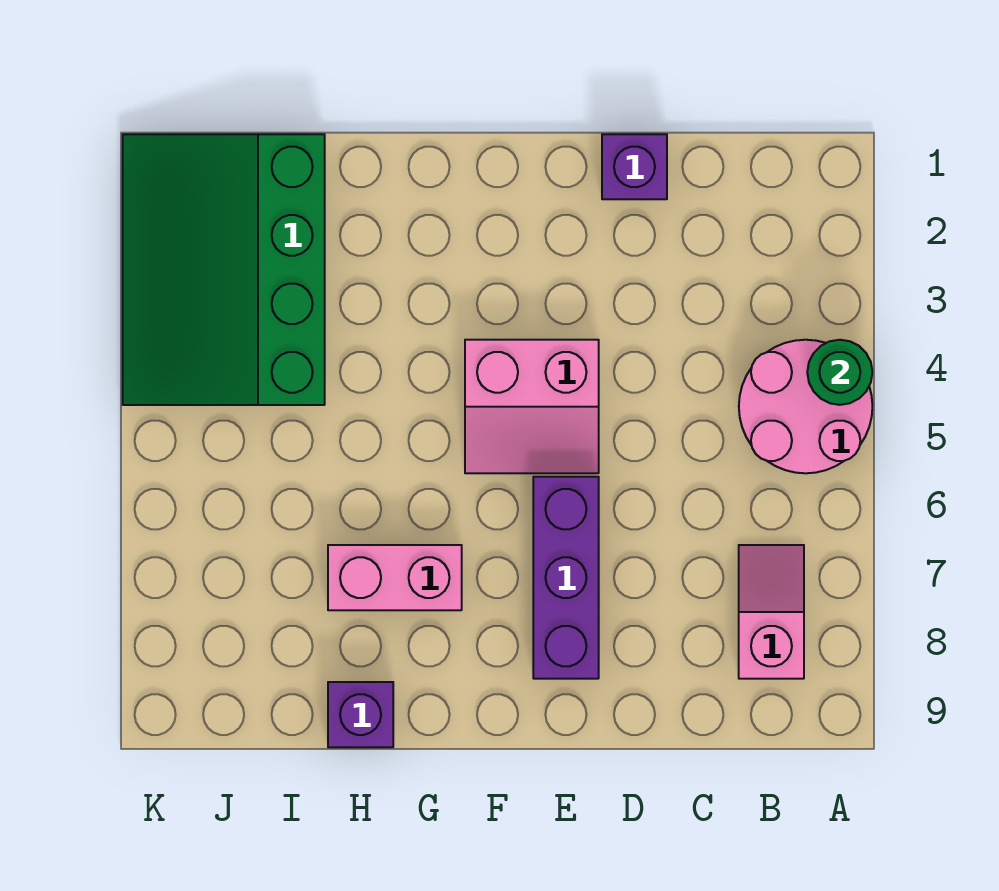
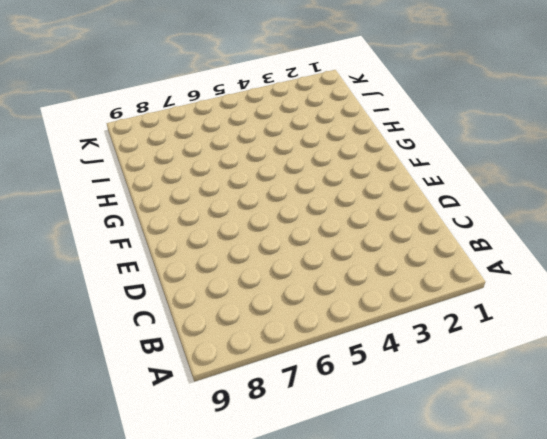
none -> pink round brick A4:B5 level 1
none -> pink slope B7:B8 level 1 top 8

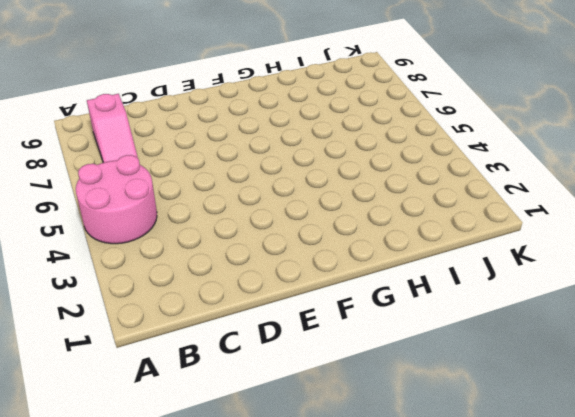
none -> purple brick D1 level 1
none -> pink slope E4:F5 level 1 top 4

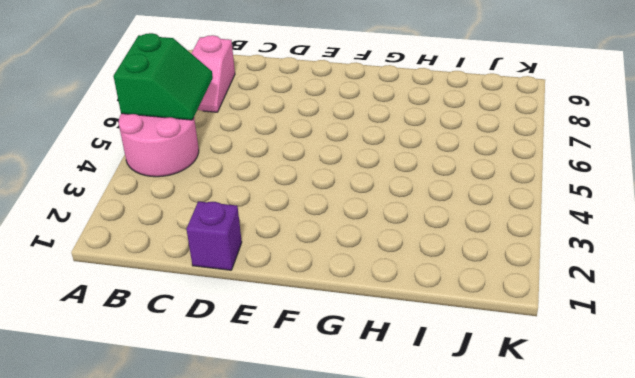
green slope A5:B6 level 2 top A -> none
none -> pink slope E4:F5 level 1 top 4
none -> purple brick E6:E8 level 1

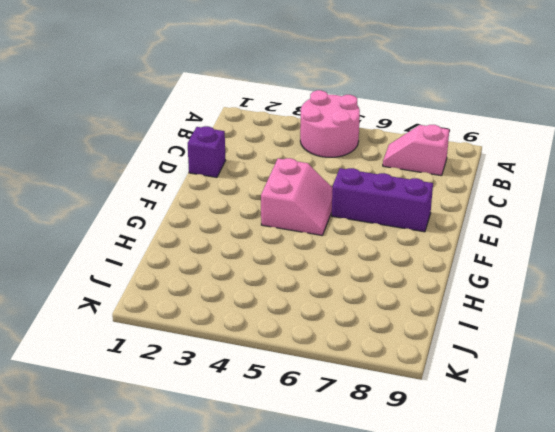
none -> pink brick G7:H7 level 1
none -> purple brick H9 level 1

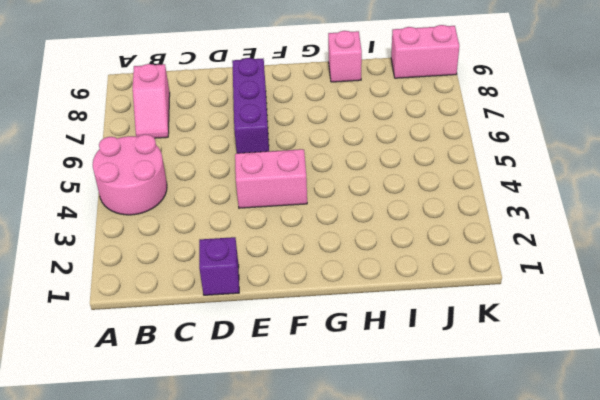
pink brick H9 level 1 -> purple brick H9 level 1
pink brick J9:K9 level 1 -> pink brick G7:H7 level 1
none -> green slope I1:K4 level 1 top I
none -> green round brick A4 level 2

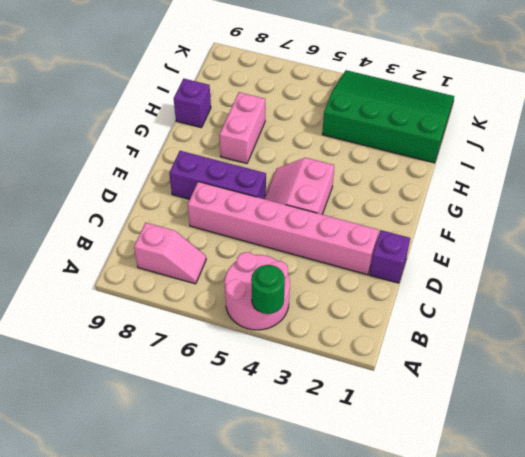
pink brick D2:D7 level 1 -> none

